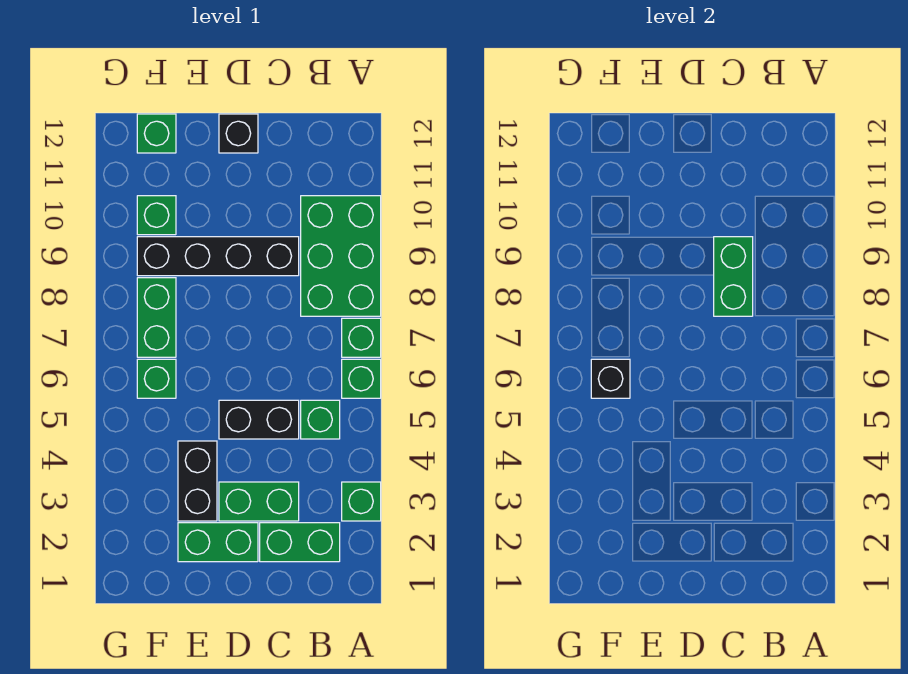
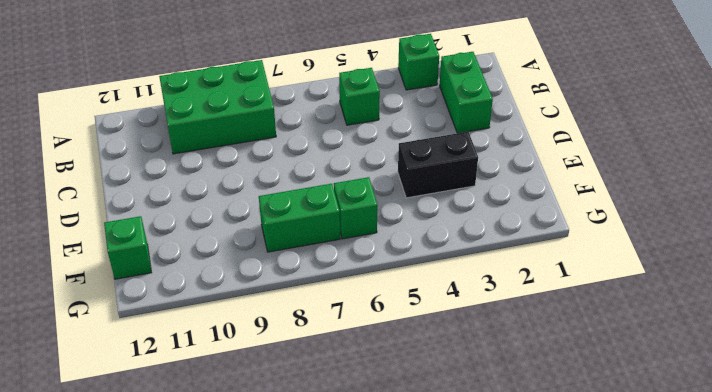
none -> green brick A6 level 1
none -> green brick A7 level 1
none -> green brick C3:D3 level 1

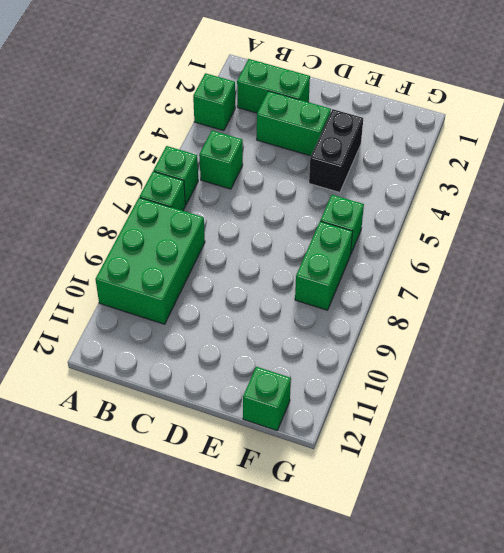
none -> black brick C5:D5 level 1
none -> black brick C9:F9 level 1
none -> green brick D2:E2 level 1

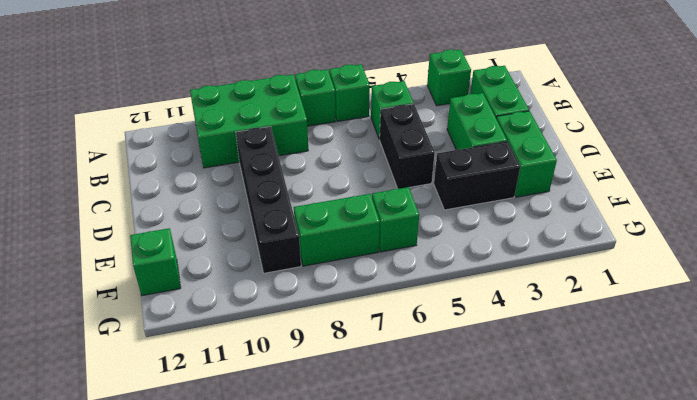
none -> black brick D12 level 1
none -> green brick F10 level 1
none -> green brick C8:C9 level 2

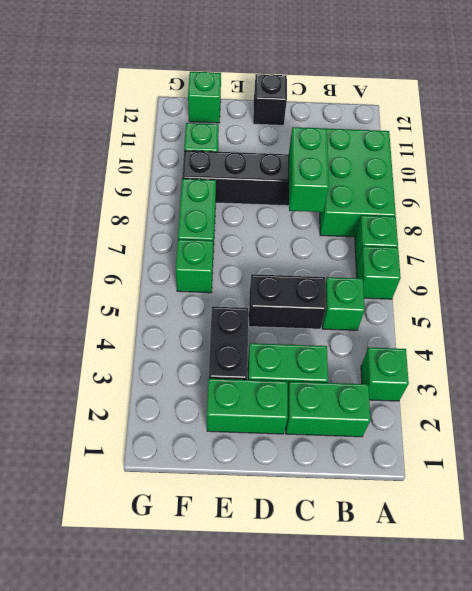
none -> black brick F6 level 2

